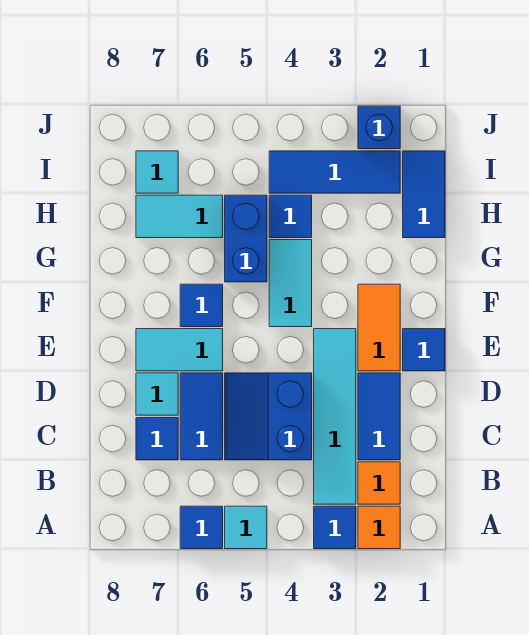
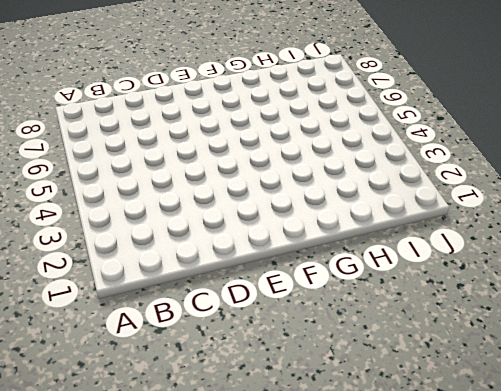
none -> orange tile A2 level 1
none -> blue tile A3 level 1
none -> cyan tile A5 level 1

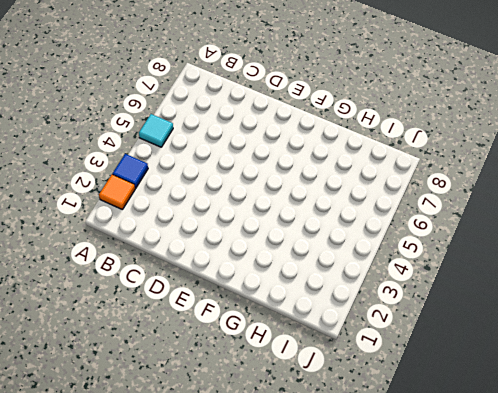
none -> blue tile A6 level 1
none -> orange tile B2 level 1
none -> cyan tile B3:E3 level 1

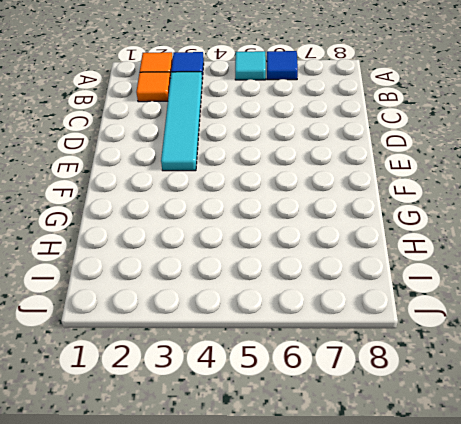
none -> blue tile C2:D2 level 1
none -> blue slope C4:D5 level 1 top 4
none -> blue tile C6:D6 level 1

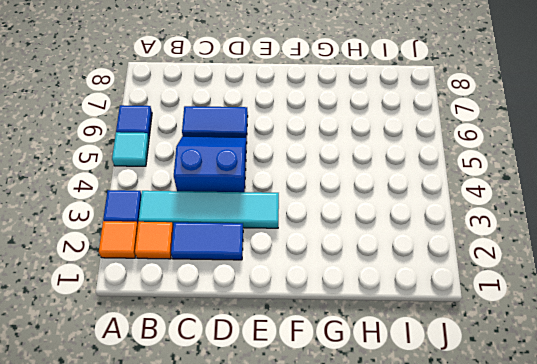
none -> blue tile C7 level 1
none -> cyan tile D7 level 1
none -> blue tile E1 level 1

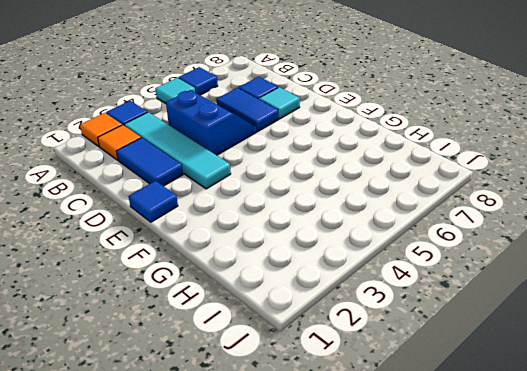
none -> orange tile E2:F2 level 1
none -> cyan tile E6:E7 level 1
none -> cyan tile F4:G4 level 1

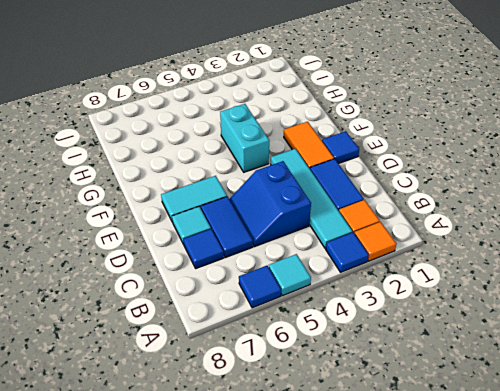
cyan brick F4:G4 level 1 -> cyan tile F4:G4 level 1
none -> blue tile F6 level 1
none -> blue brick G5:H5 level 1
none -> blue tile H1:I1 level 1

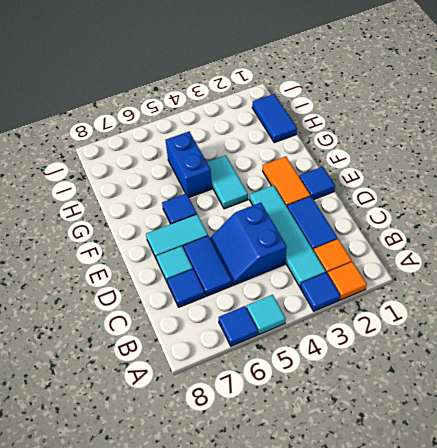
none -> blue tile H4 level 1
none -> cyan tile H6:H7 level 1
none -> blue tile I2:I4 level 1

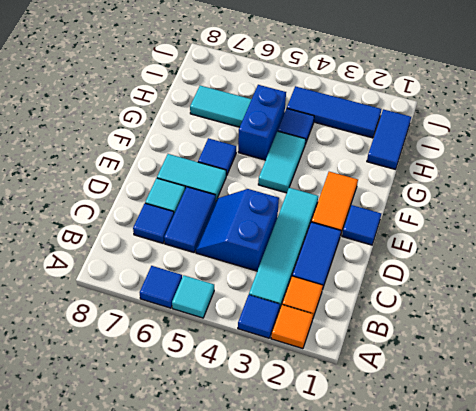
none -> cyan tile I7 level 1
none -> blue brick J2 level 1

